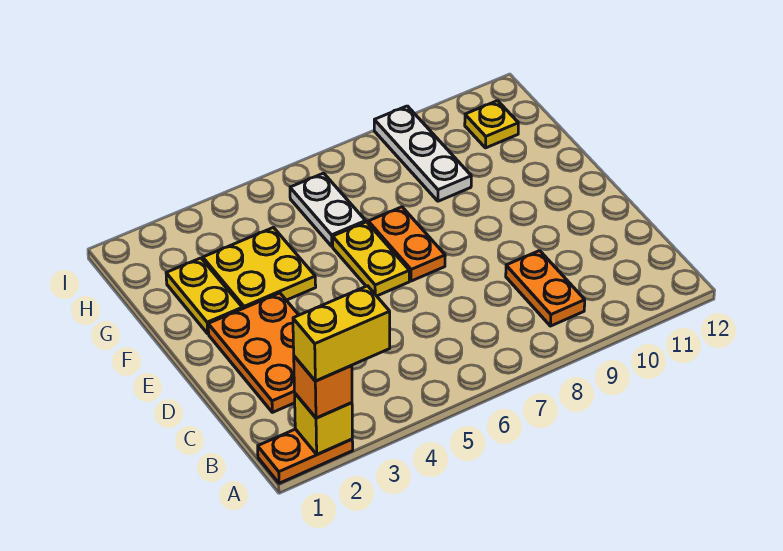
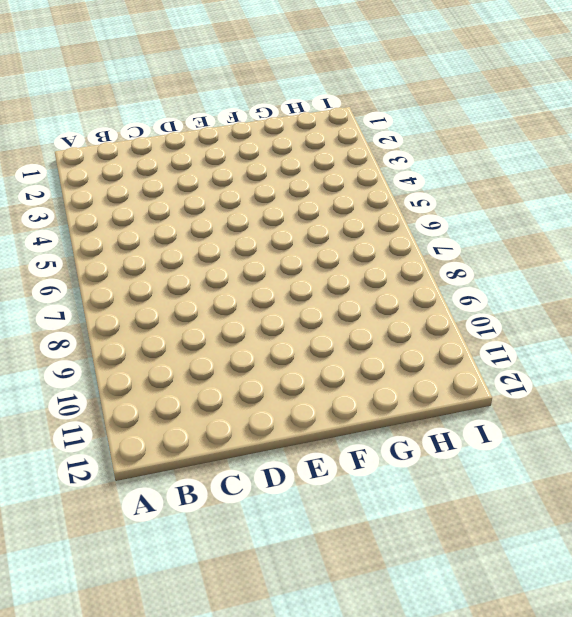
none -> orange plate A1:A2 level 1
none -> orange plate B9:C9 level 1
none -> orange plate C2:E3 level 1

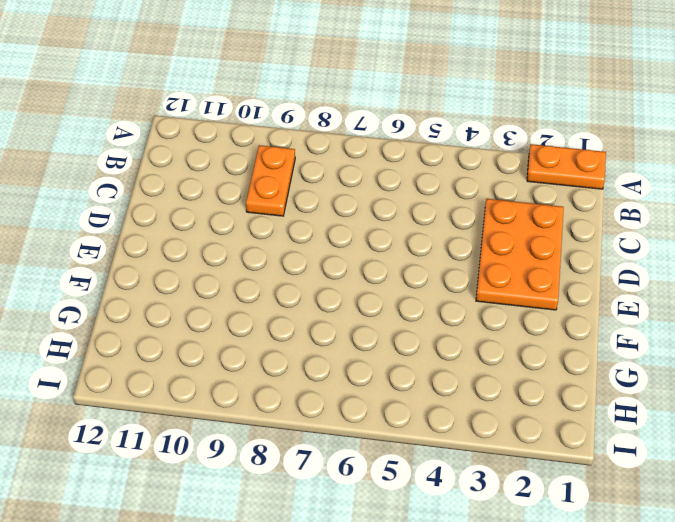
none -> yellow plate E6:F6 level 1
none -> orange plate E7:F7 level 1
none -> yellow plate F2:G2 level 1

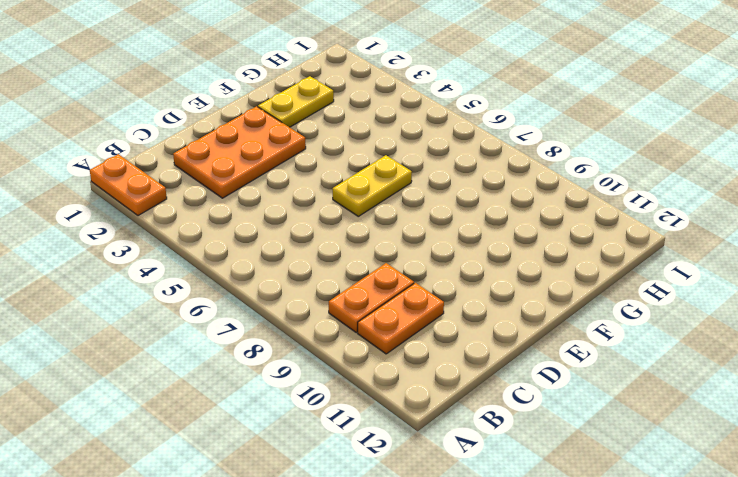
orange plate B10:C10 level 1 -> orange plate E7:F7 level 1
none -> yellow plate F3:G4 level 1
none -> white plate G6:H6 level 1
none -> white plate G9:I9 level 1

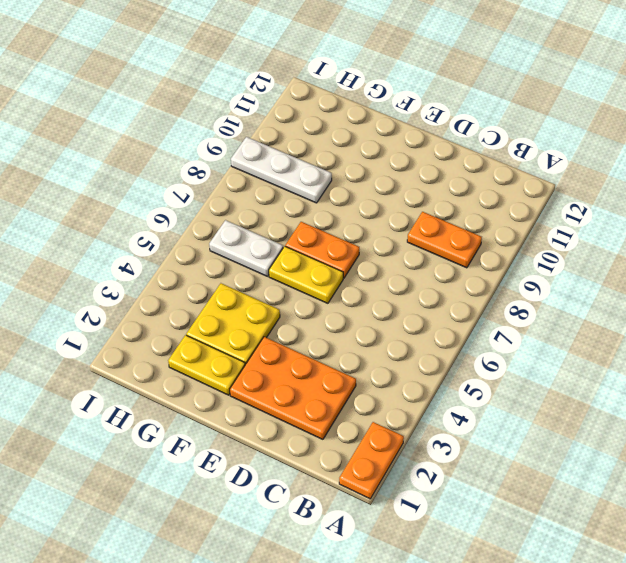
none -> yellow plate H11 level 1
none -> yellow brick A2 level 2
none -> orange brick A2 level 3

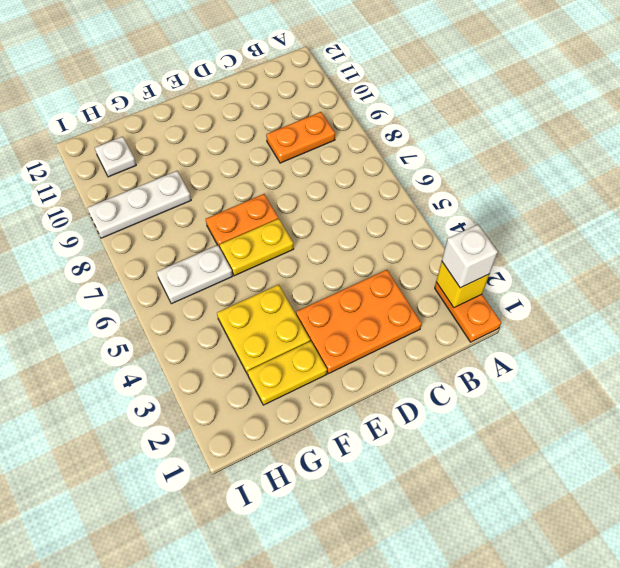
white brick A2 level 3 -> orange brick A2 level 3
white plate H11 level 1 -> yellow plate H11 level 1
none -> yellow brick A2:A3 level 4

